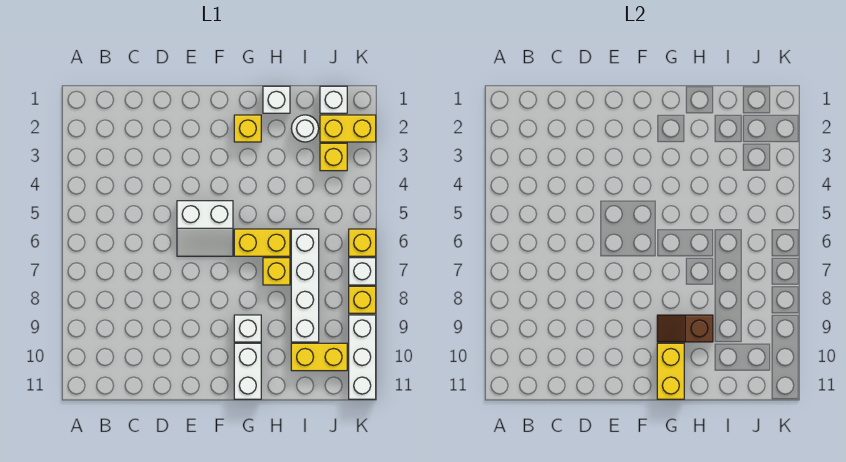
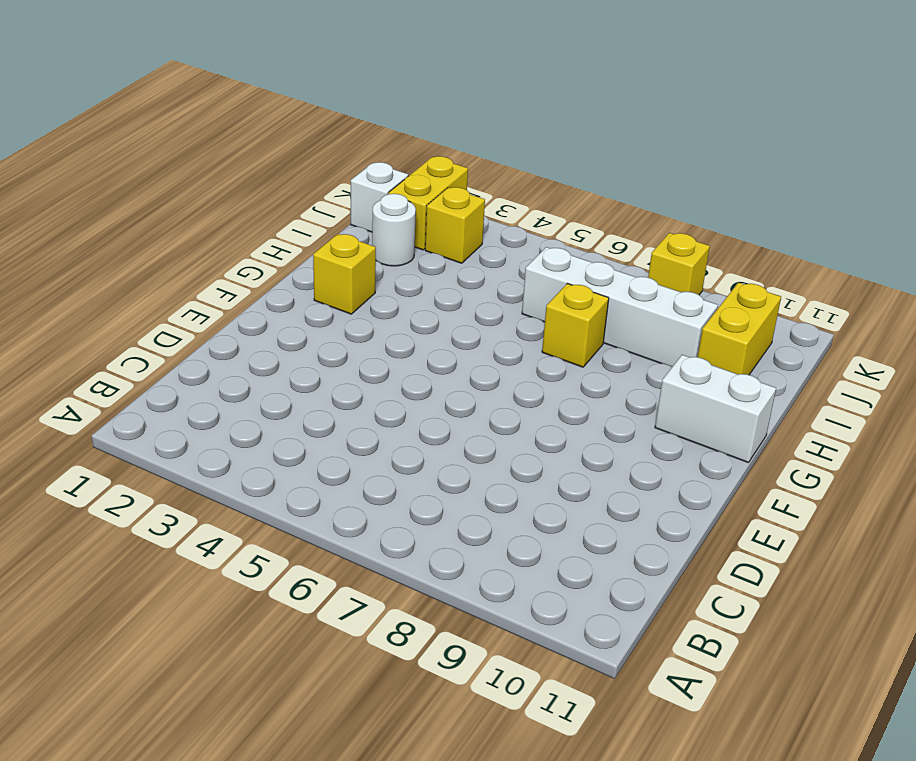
none -> white slope E5:F6 level 1 top 5
none -> yellow brick G6:H6 level 1
none -> white brick G9 level 1

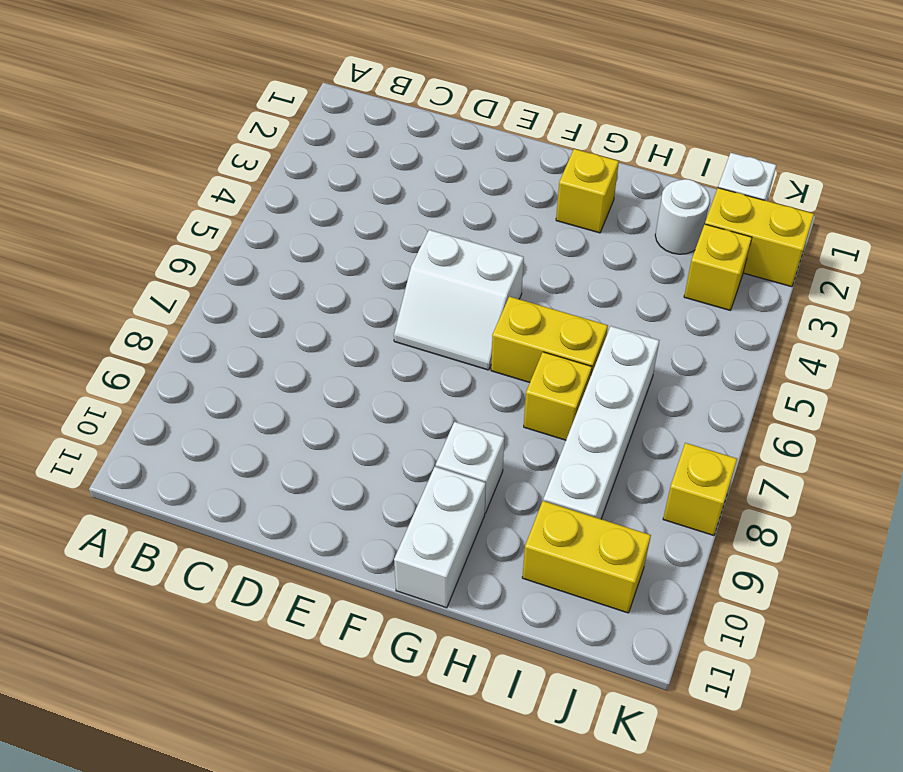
none -> white brick H1 level 1
none -> yellow brick K6 level 1
none -> white brick K7 level 1

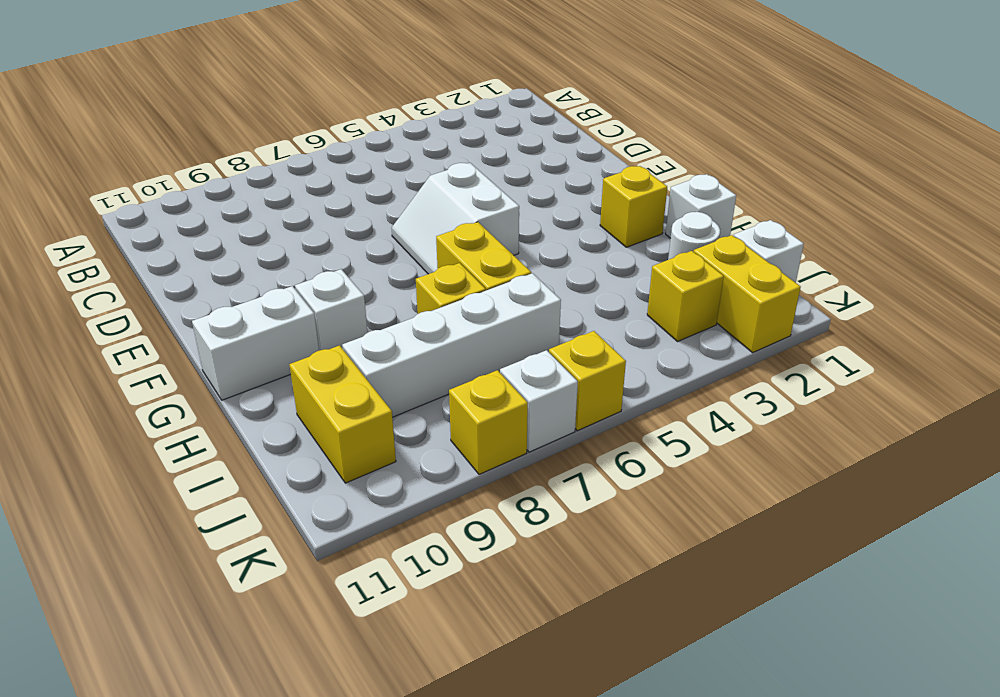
none -> white brick K9:K11 level 1
none -> brown slope G9:H9 level 2 top H
none -> yellow brick G10:G11 level 2

